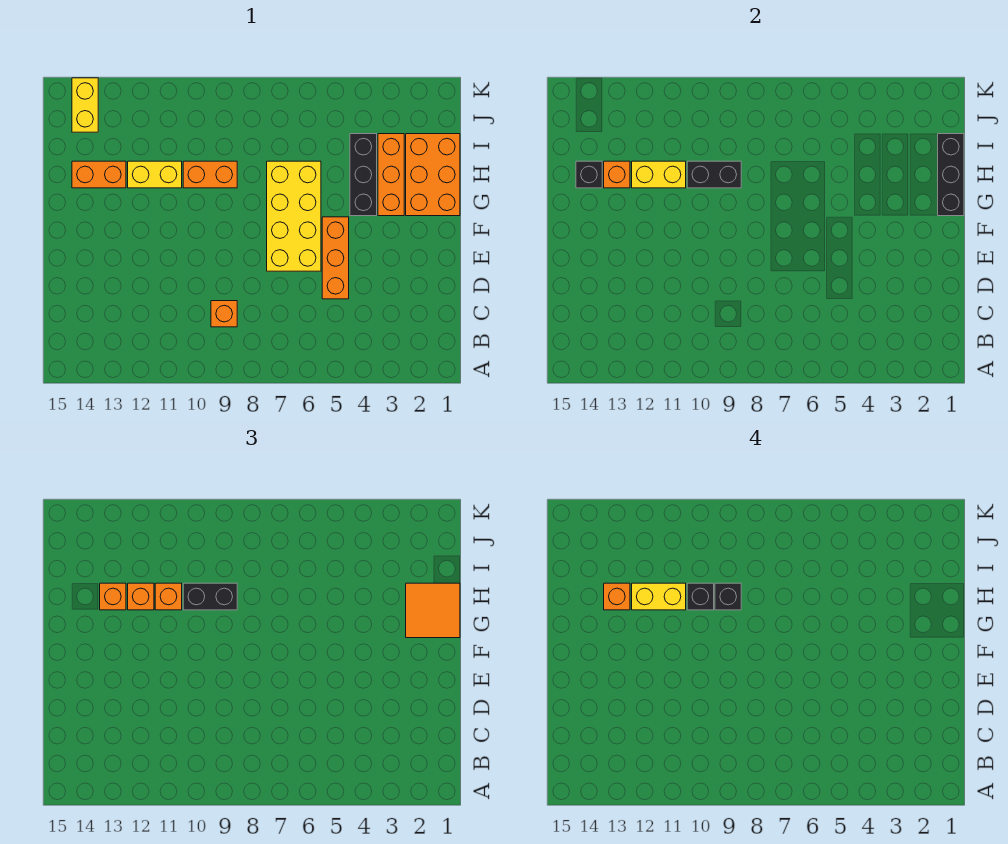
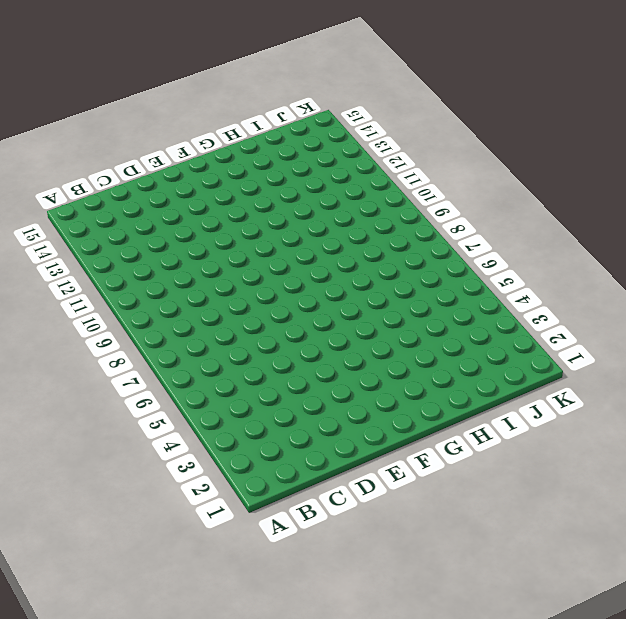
none -> orange brick C9 level 1
none -> orange brick D5:F5 level 1
none -> yellow brick E6:H7 level 1

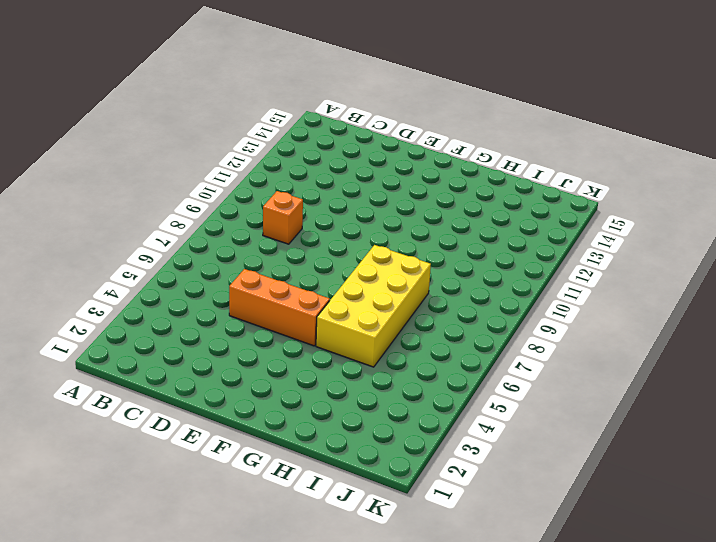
yellow brick G5:H8 level 1 -> yellow brick E6:H7 level 1
none -> orange brick G1:I2 level 1
none -> orange brick G3:I3 level 1
none -> black brick G4:I4 level 1

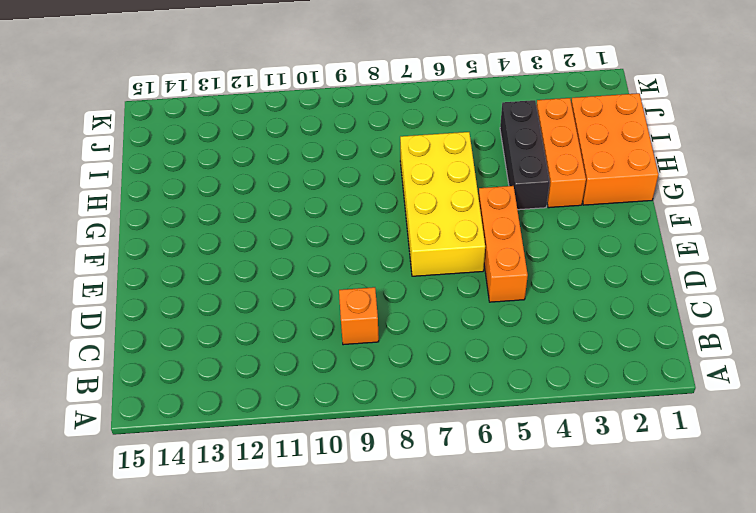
none -> orange brick H9:H10 level 1
none -> yellow brick H11:H12 level 1
none -> orange brick H13:H14 level 1

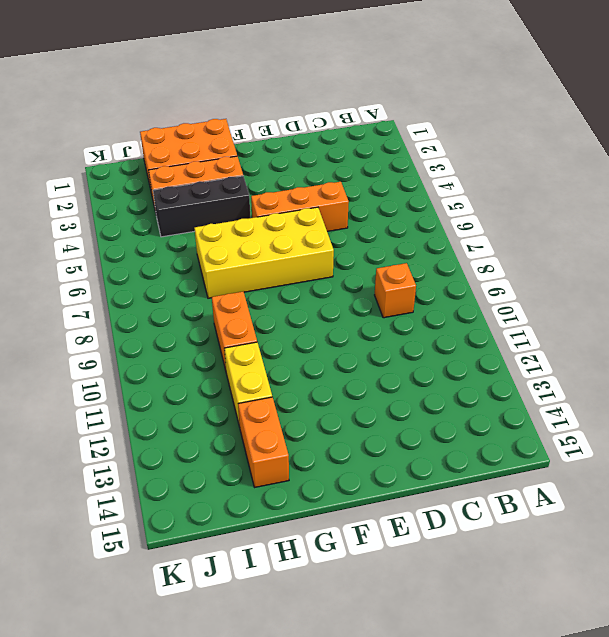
none -> yellow brick J14:K14 level 1
none -> black brick G1:I1 level 2
none -> black brick H9:H10 level 2

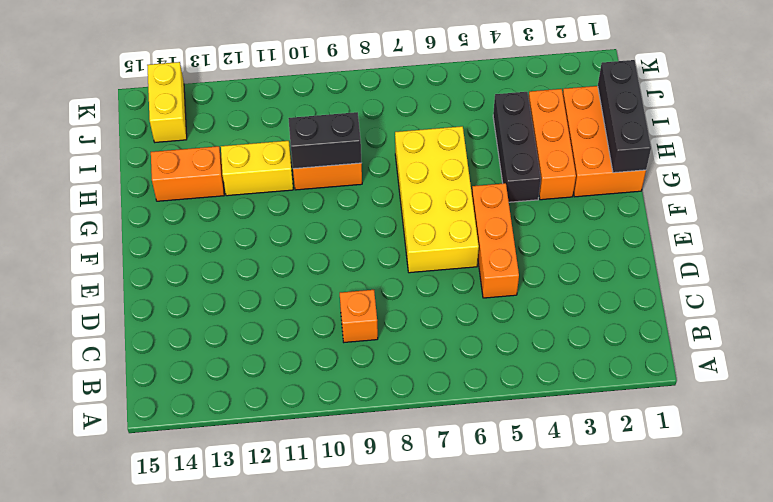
none -> yellow brick H11:H12 level 2
none -> orange brick H13 level 2
none -> black brick H14 level 2

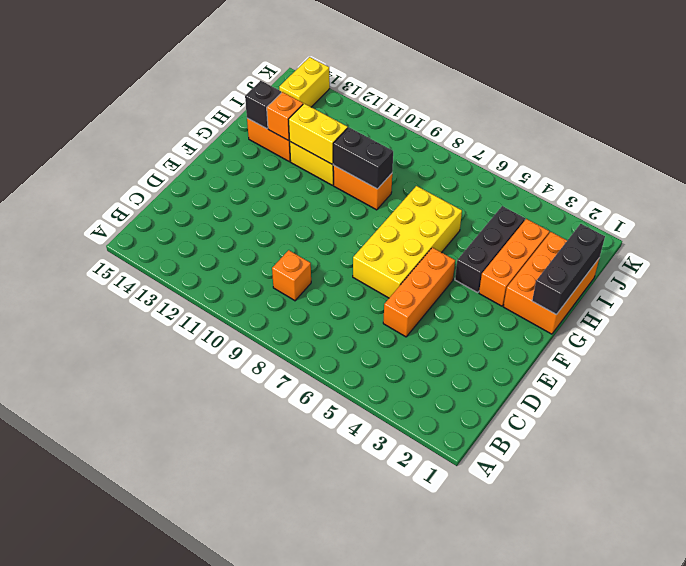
none -> orange tile G1:H2 level 3
none -> black brick H9:H10 level 3
none -> orange brick H11 level 3

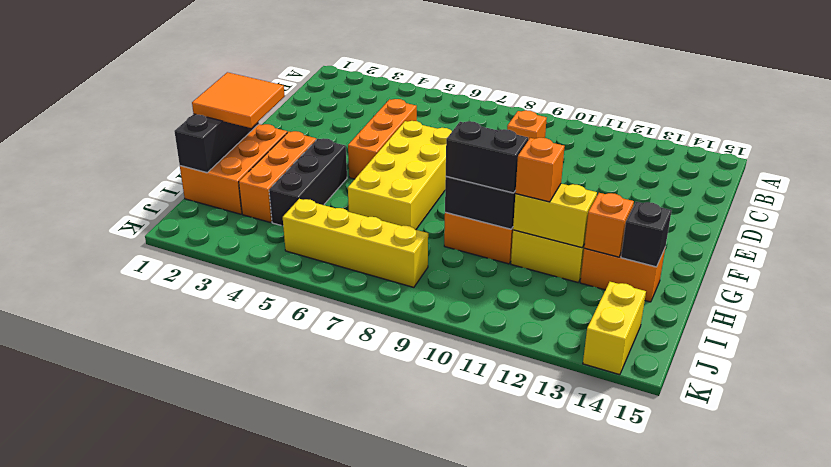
yellow brick J5:J8 level 1 -> none
none -> orange brick H12 level 3
none -> orange brick H13 level 3
none -> black brick H9 level 4

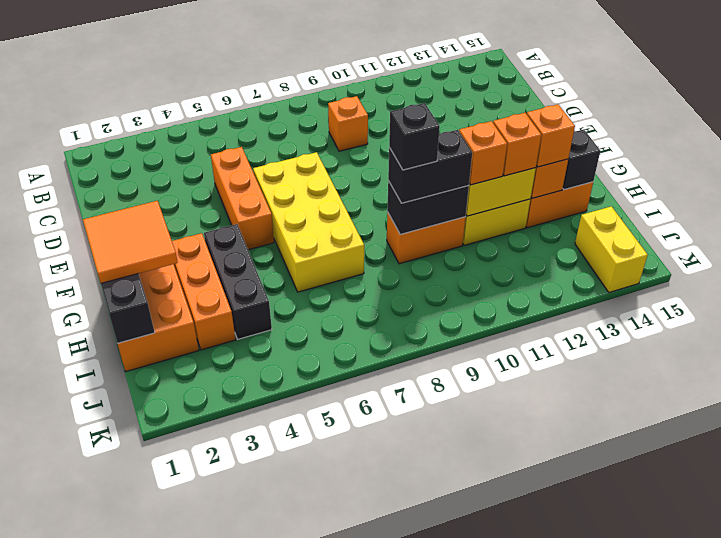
none -> black brick H10 level 4
none -> yellow brick H11:H12 level 4
none -> orange brick H13 level 4

